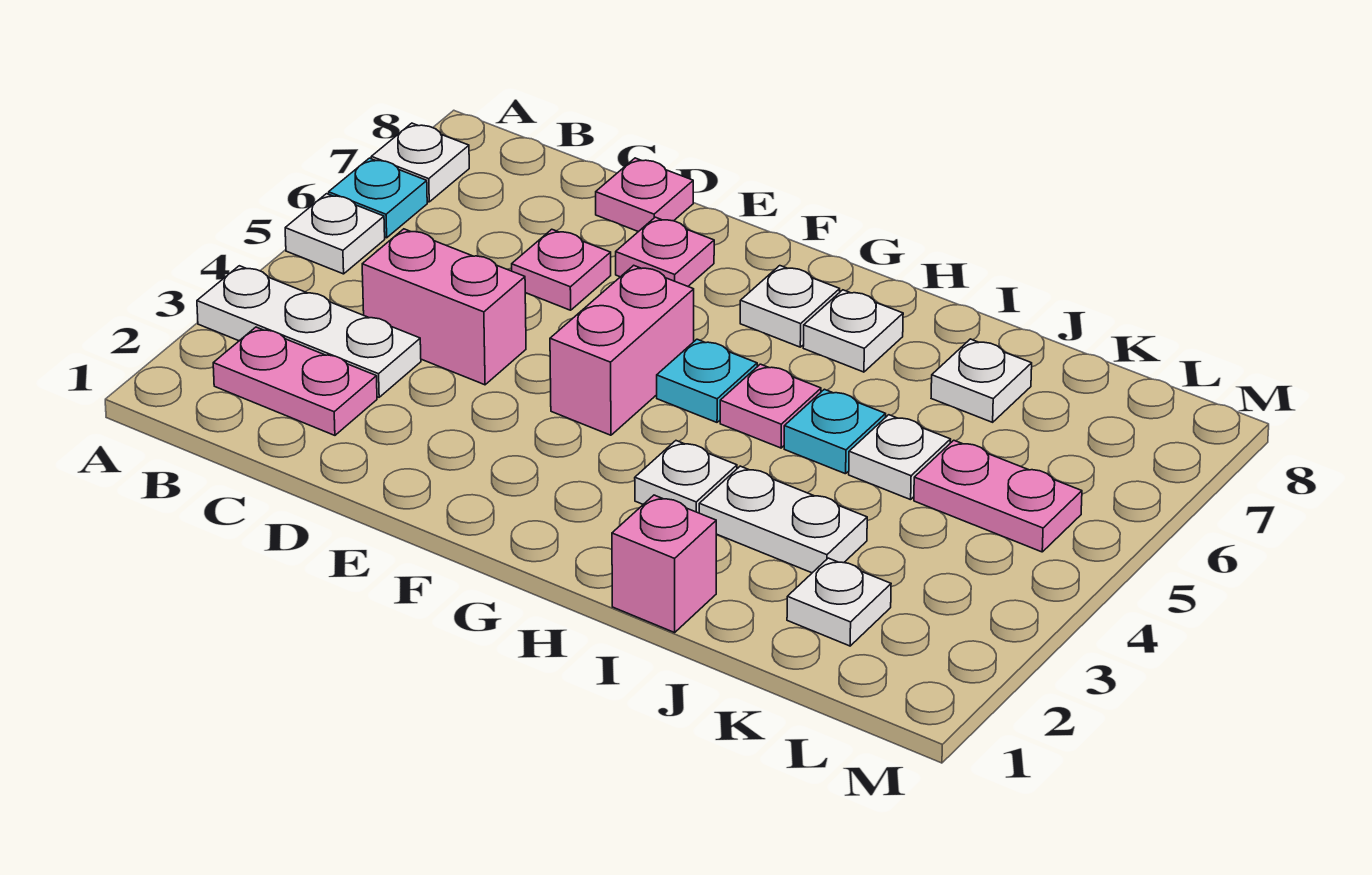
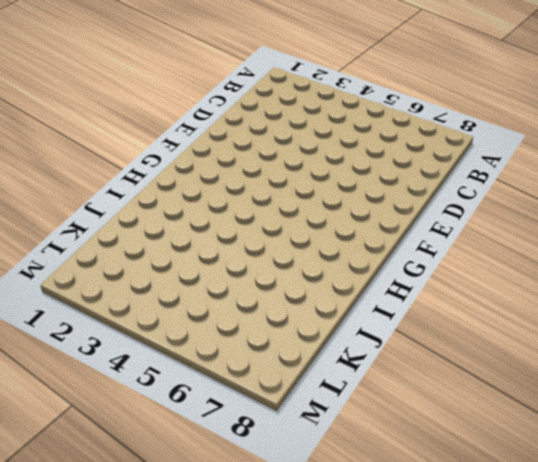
none -> white plate A3:C3 level 1
none -> white plate A5 level 1
none -> cyan plate A6 level 1

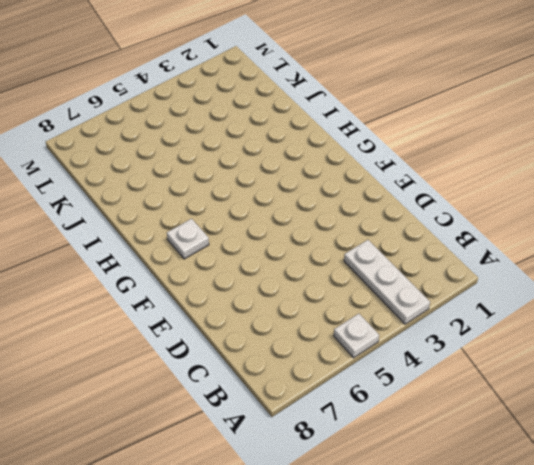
none -> cyan plate A6 level 1
none -> white plate A7 level 1
none -> pink plate B2:C2 level 1

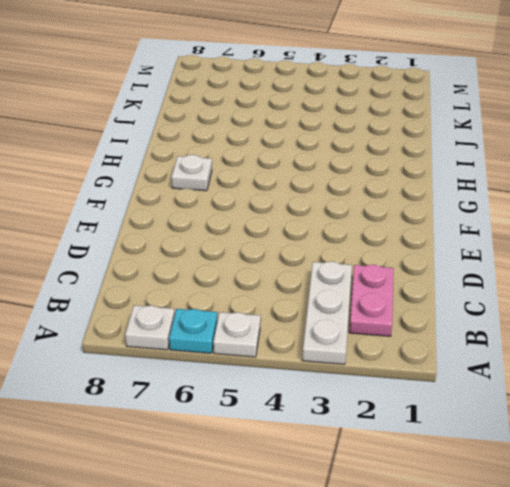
none -> pink brick C4:D4 level 1
none -> pink plate D6 level 1
none -> pink plate D8 level 1

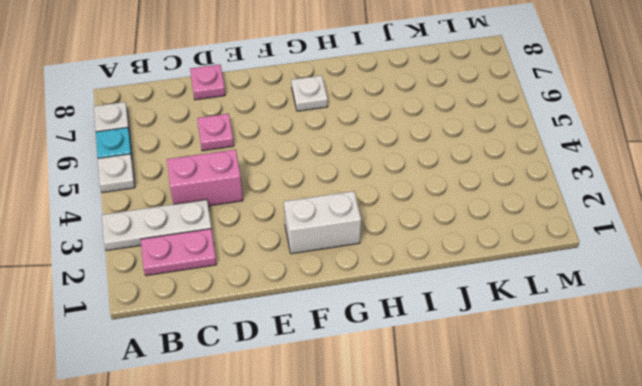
white brick F2:G2 level 1 -> none
none -> pink plate E7 level 1
none -> pink brick F4:F5 level 1
none -> cyan plate G5 level 1

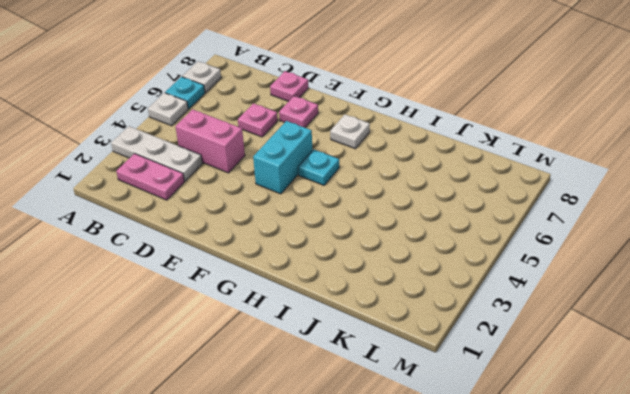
cyan brick F4:F5 level 1 -> pink brick F4:F5 level 1
none -> white plate H3 level 1
none -> pink plate H5 level 1
none -> white plate H7 level 1

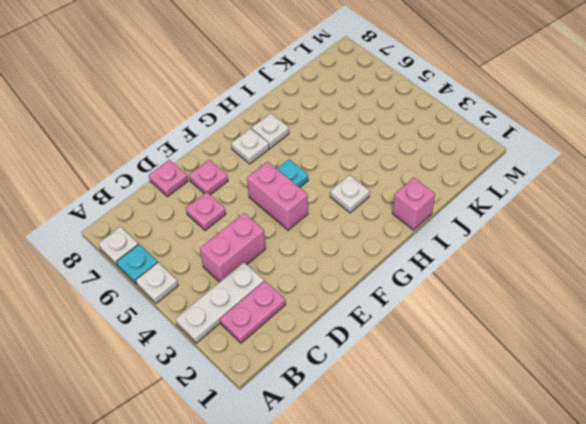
none -> pink plate H5 level 1
none -> white plate I3:J3 level 1
none -> cyan plate I5 level 1

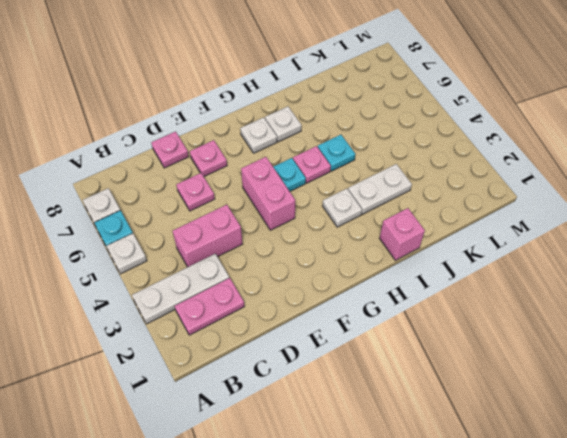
none -> white plate J5 level 1
none -> white plate J7 level 1
none -> white plate K2 level 1

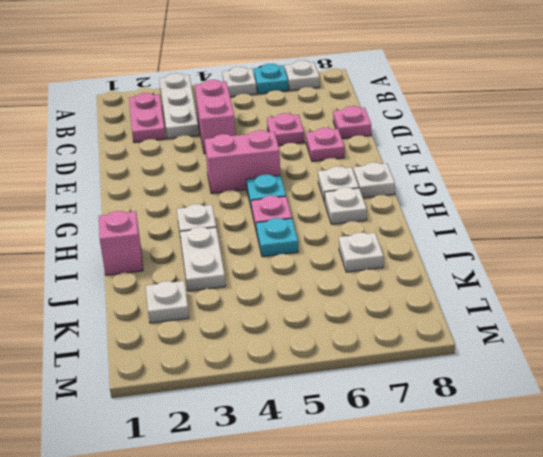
white plate G8 level 1 -> white plate J5 level 1
none -> pink plate K5:L5 level 1

